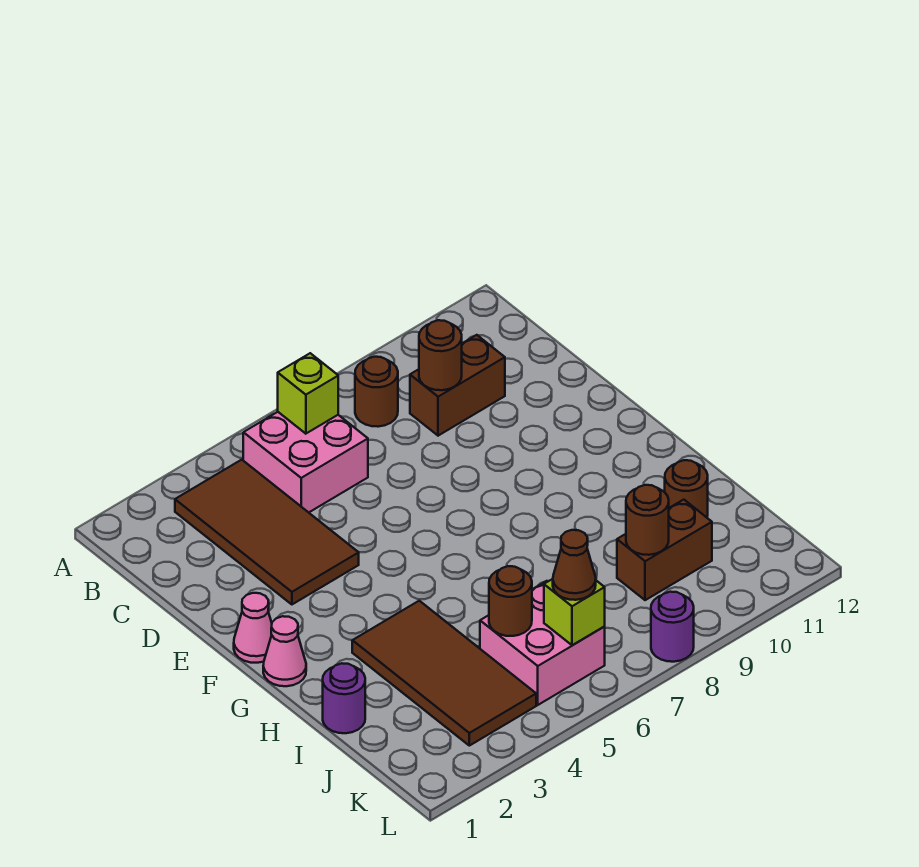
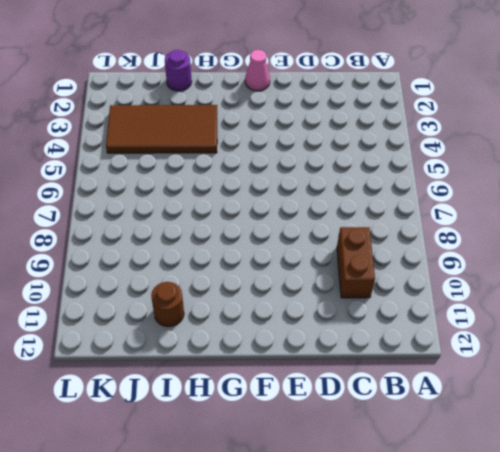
none -> brown tile B3:E4 level 1
none -> pink brick B5:C6 level 1
none -> brown round brick B8 level 1

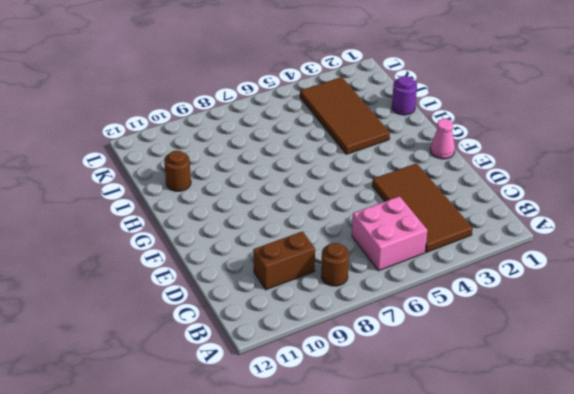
none -> pink cone G1 level 1
none -> pink brick J5:K6 level 1
none -> brown brick J9:J10 level 1

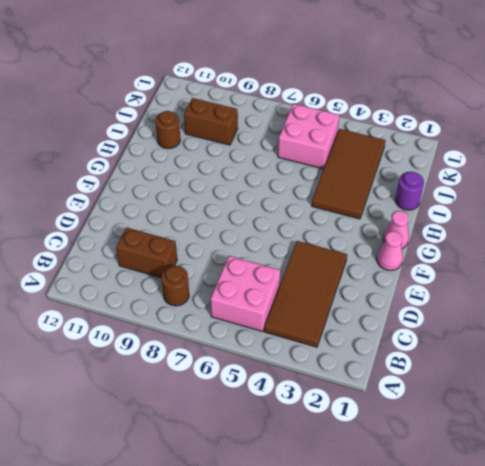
none -> purple round brick L8 level 1
none -> lime brick B6 level 2
none -> brown round brick C9 level 2

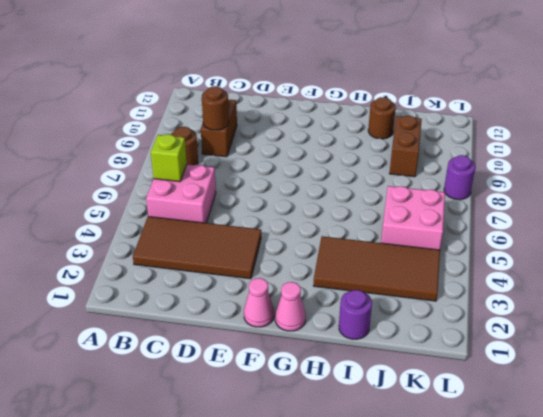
none -> brown round brick J5 level 2
none -> brown round brick J9 level 2
none -> lime brick K6 level 2

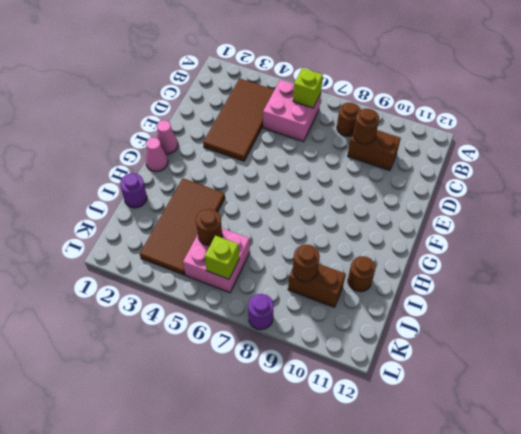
none -> brown cone K6 level 3

